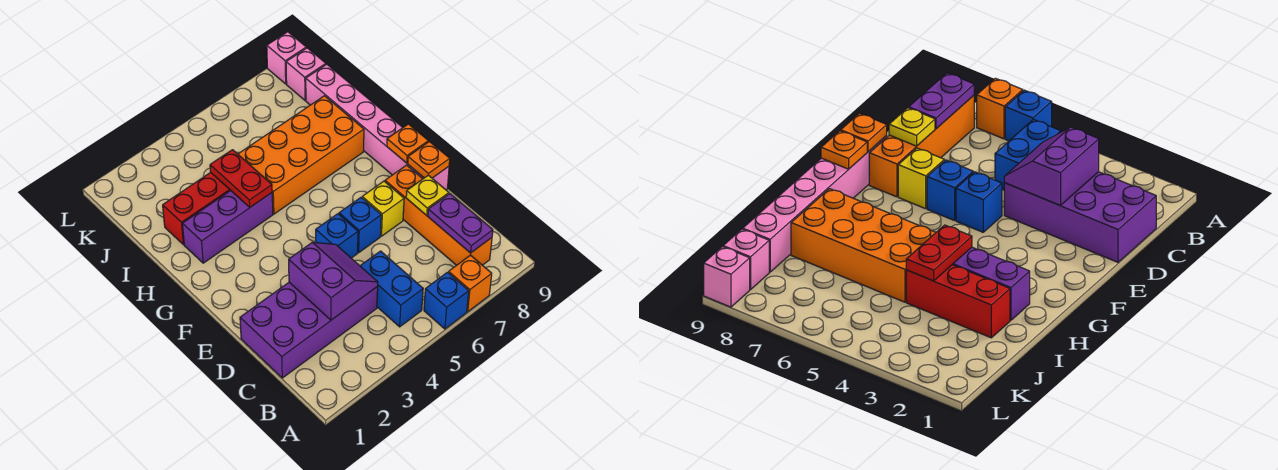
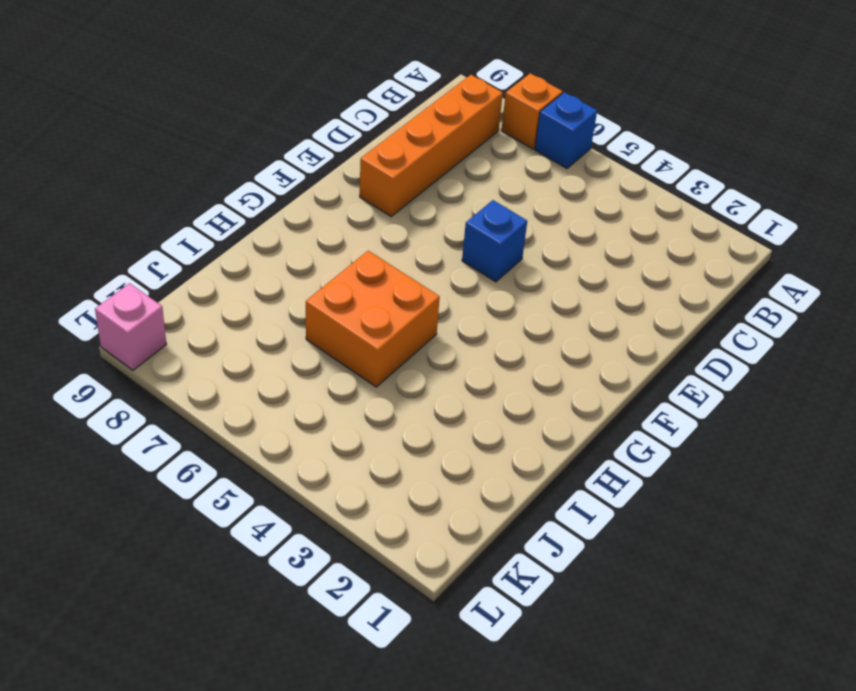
orange brick H5:I6 level 1 -> orange brick H5:I8 level 1
none -> blue brick B5:C5 level 1
none -> purple brick C1:D4 level 1
none -> blue brick E6 level 1

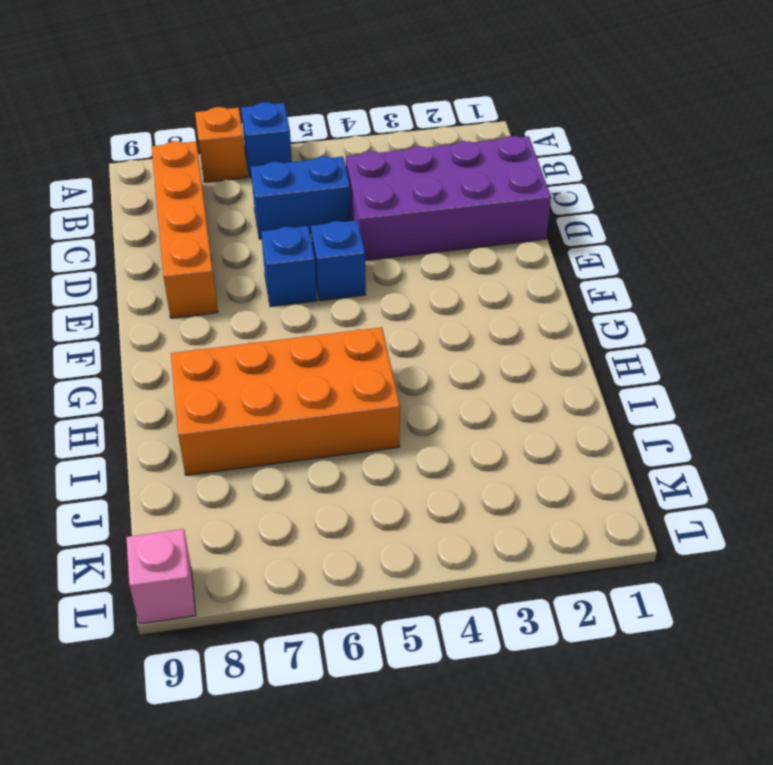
blue brick C5:C6 level 1 -> blue brick B5:C5 level 1
none -> yellow brick E7 level 1
none -> pink brick E9:J9 level 1
none -> purple brick H2:H4 level 1

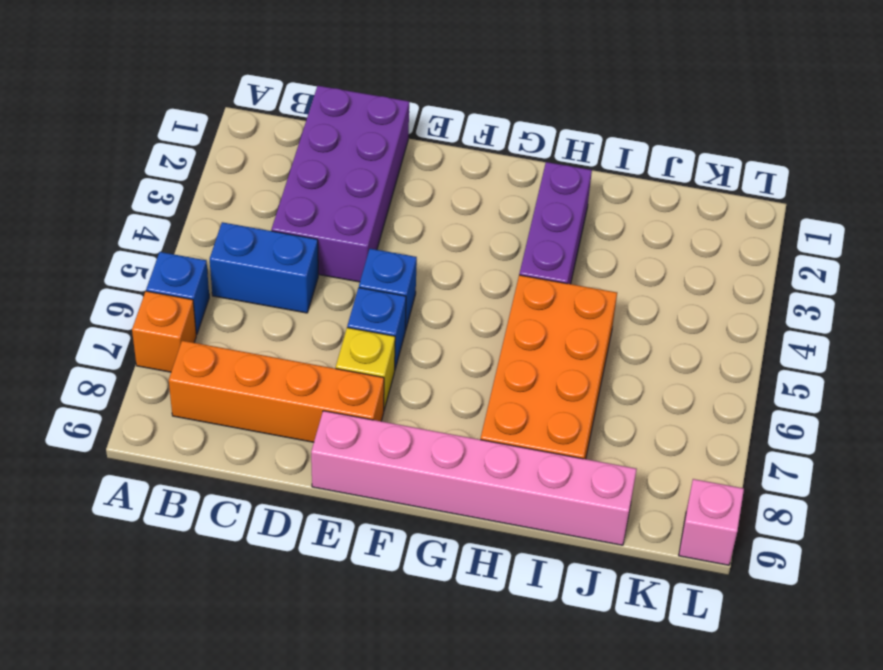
none -> red brick I2:I4 level 1
none -> pink brick K9 level 1
none -> purple plate B8:C8 level 2

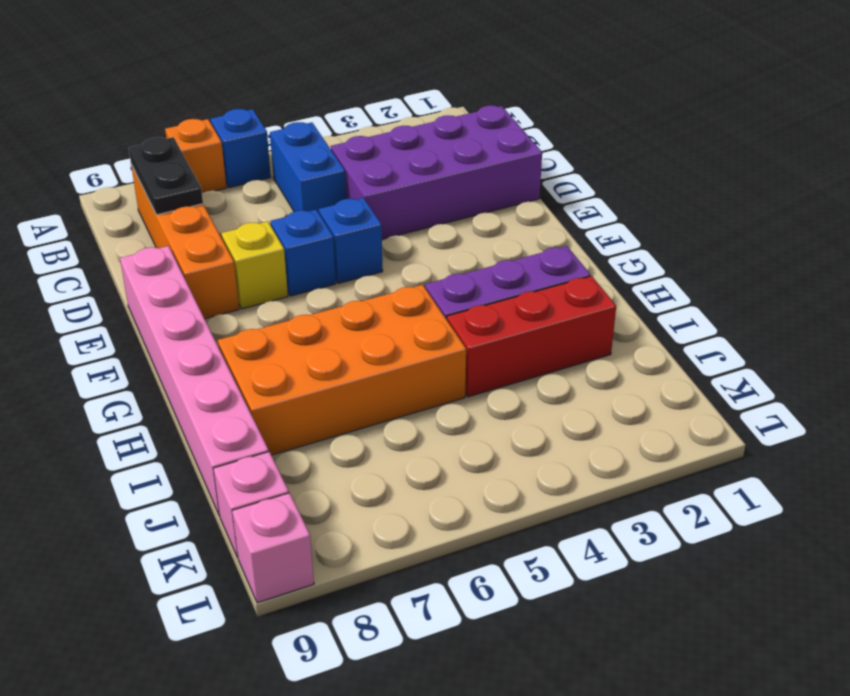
black plate B8:C8 level 2 -> purple plate B8:C8 level 2
none -> purple slope C3:D4 level 2 top 3
none -> yellow plate D8 level 2
none -> orange plate E9 level 2

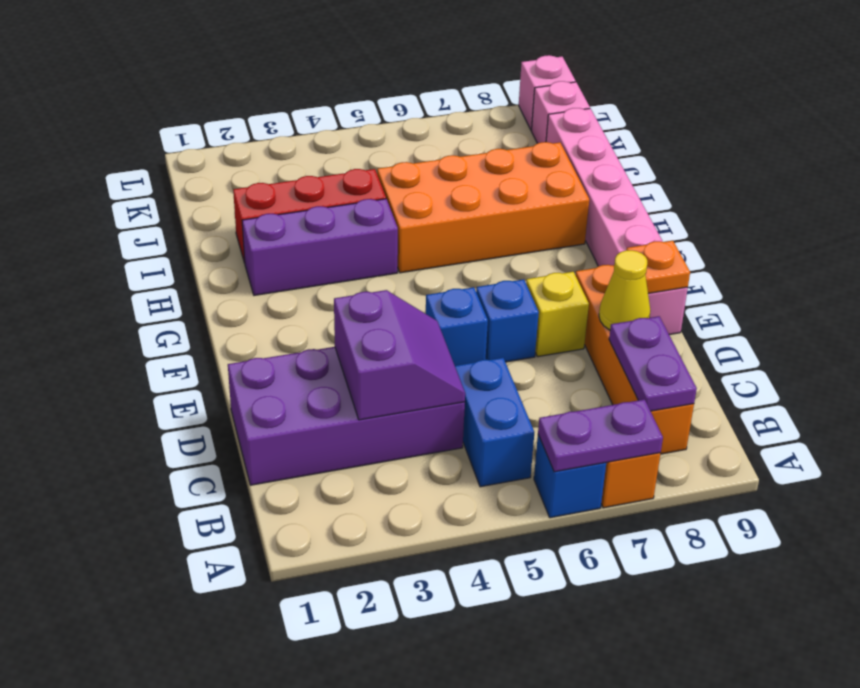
purple plate A6:A7 level 2 -> none
yellow cone D8 level 2 -> yellow plate D8 level 2
none -> orange plate F9 level 2
none -> red plate H4:I4 level 2

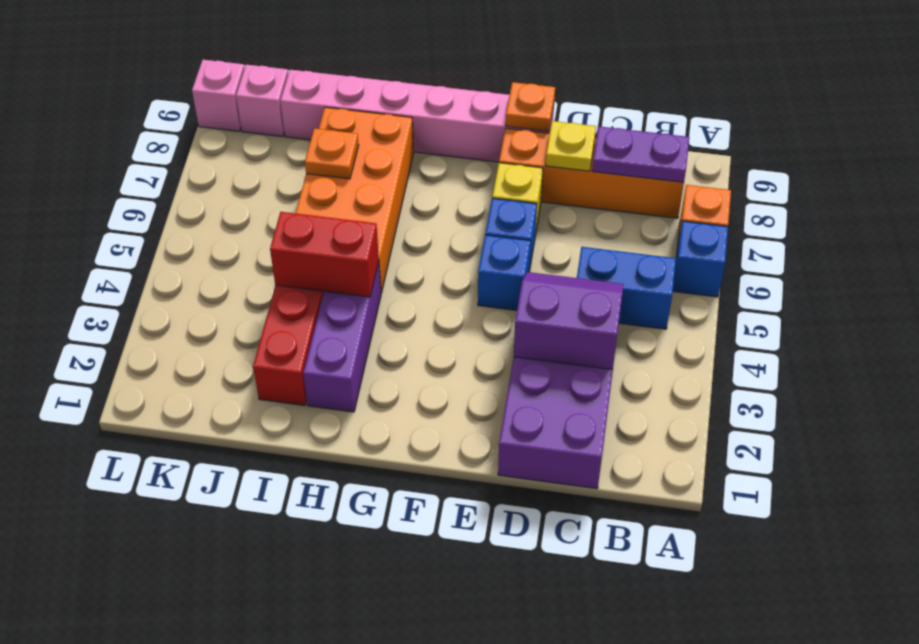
red brick H4:I4 level 2 -> red plate H4:I4 level 2
orange plate I7 level 2 -> orange plate F9 level 2

